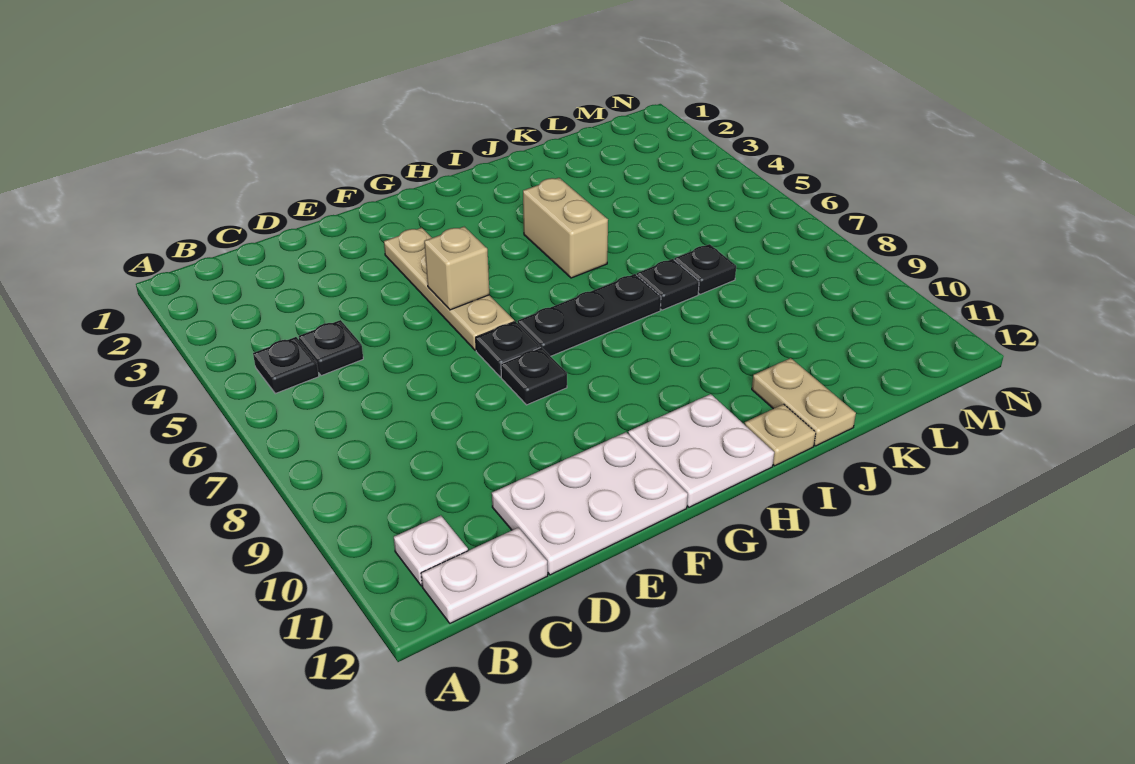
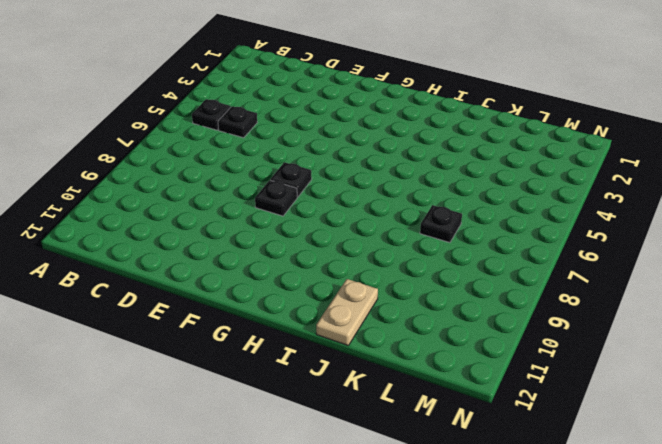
none -> white plate B11 level 1
none -> white plate B12:C12 level 1
none -> white plate D11:F12 level 1

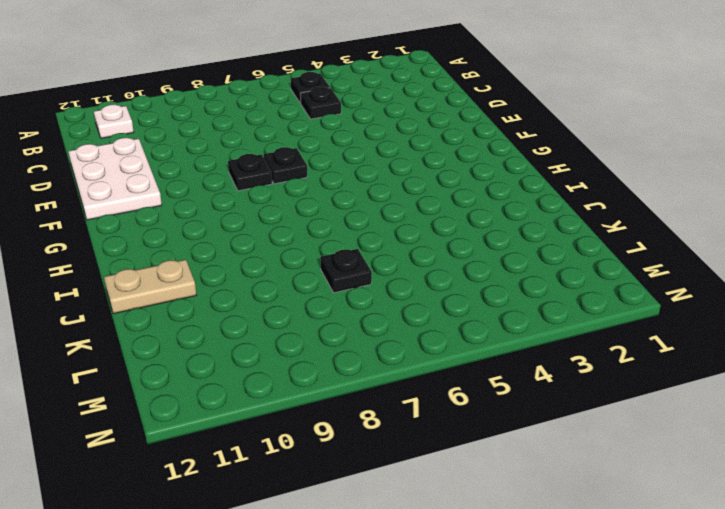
none -> white plate B12:C12 level 1
none -> tan plate F3:F6 level 1
none -> black plate G7:I7 level 1

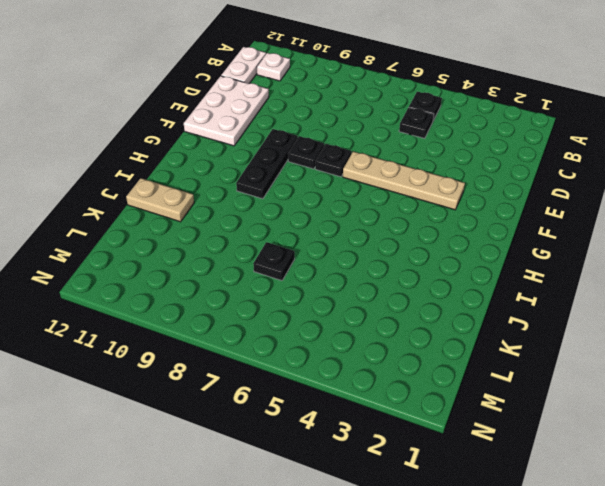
black plate F9:H9 level 1 -> black plate G7:I7 level 1
none -> white plate G11:H12 level 1
none -> tan brick I4:I5 level 1
none -> tan plate I12 level 1

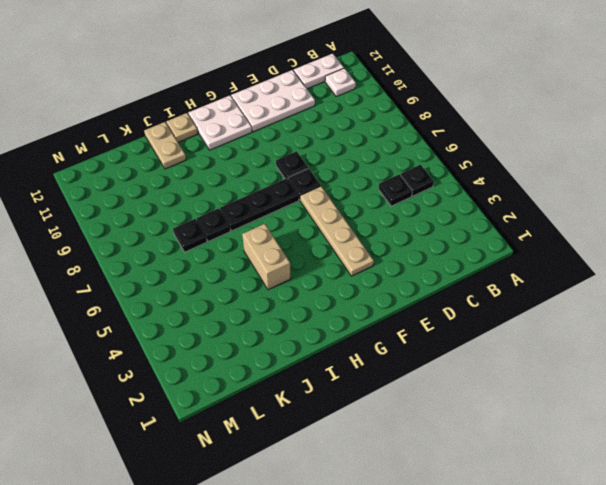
none -> tan brick F5 level 2

